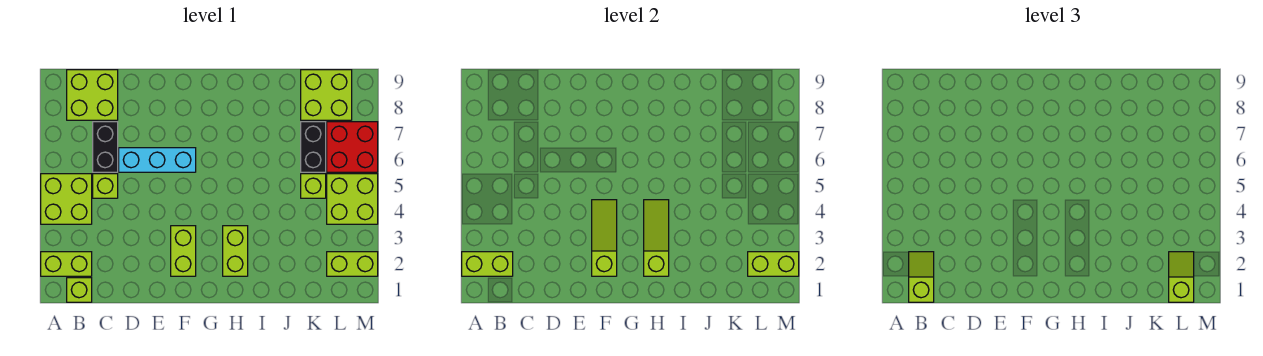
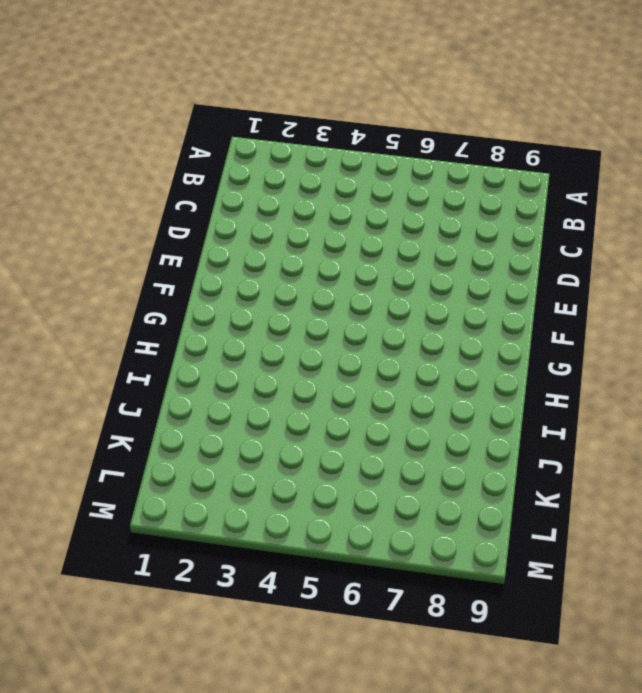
none -> lime brick A2:B2 level 1
none -> lime brick A4:B5 level 1
none -> lime brick B1 level 1

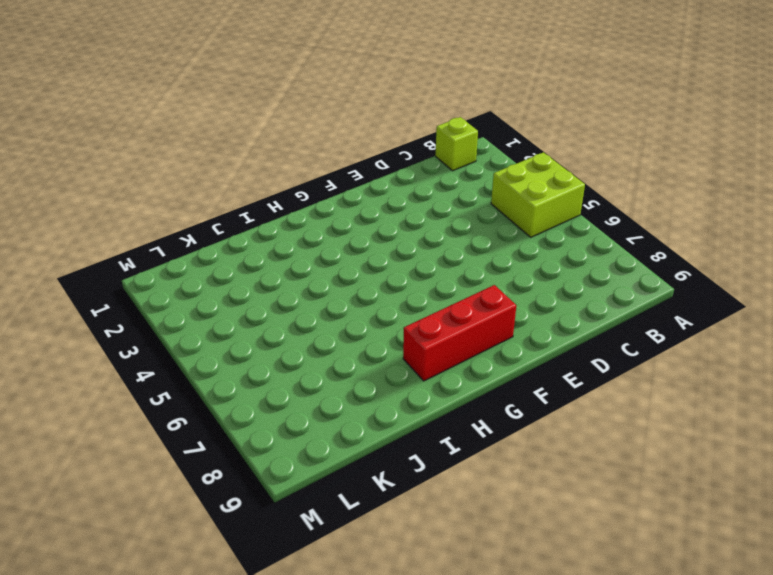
red brick F8:H8 level 1 -> none
none -> lime brick A2:B2 level 1
none -> lime brick B8:C9 level 1
none -> lime brick C5 level 1

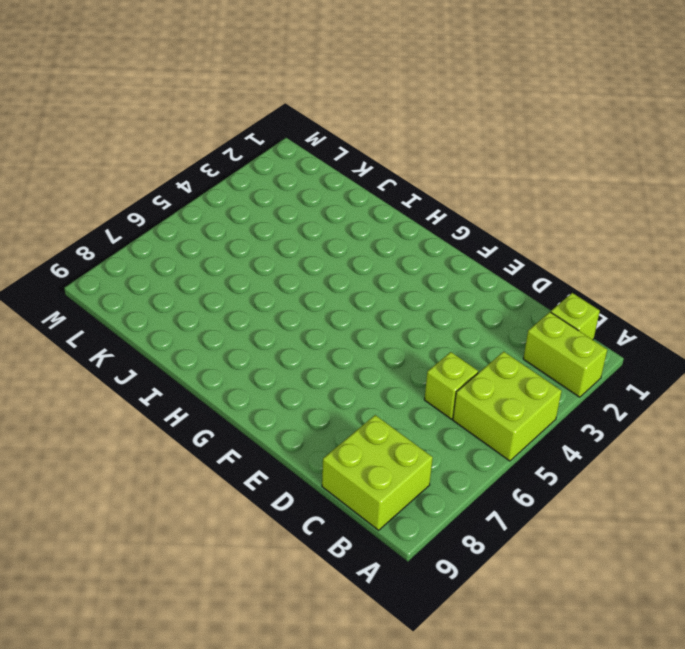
none -> black brick C6:C7 level 1
none -> cyan brick D6:F6 level 1
none -> lime brick F2:F3 level 1

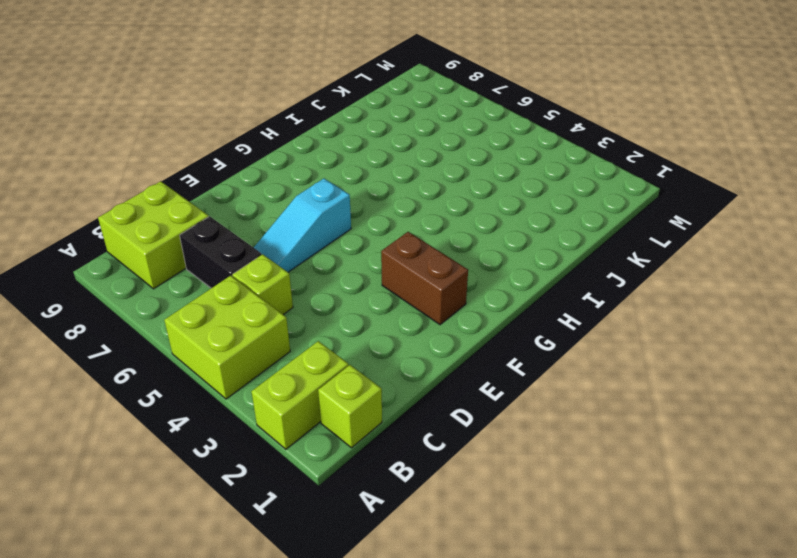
cyan slope D6:F6 level 1 top F -> cyan brick D6:F6 level 1
brown brick F2:F3 level 1 -> lime brick F2:F3 level 1
none -> lime brick H2:H3 level 1
none -> lime brick K5 level 1
none -> black brick K6:K7 level 1

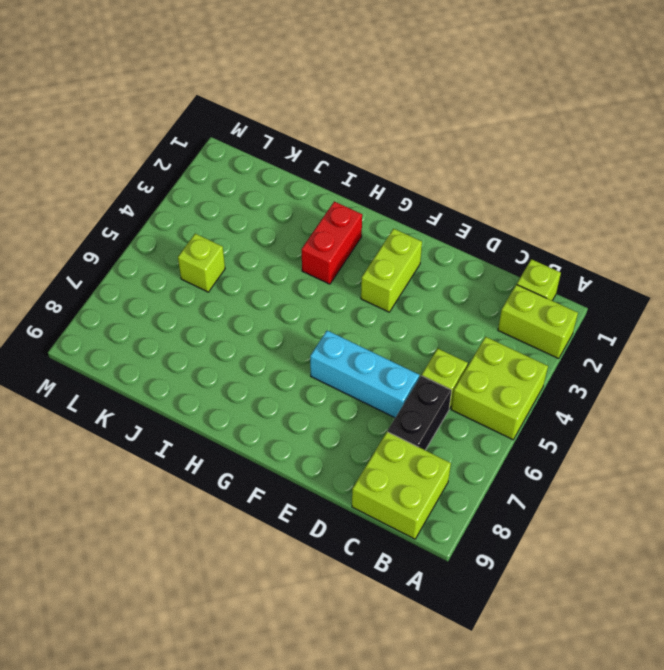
red brick H2:H3 level 1 -> lime brick H2:H3 level 1
none -> black brick K6:K7 level 1
none -> lime brick K8:L9 level 1
none -> lime brick L2:M2 level 1

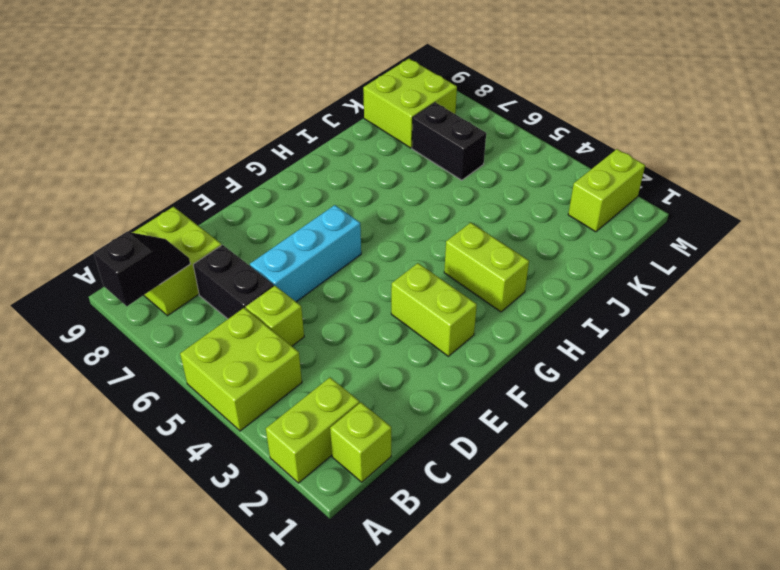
black slope A8:B8 level 2 top A -> none
none -> lime brick K5 level 1
none -> lime brick L4:M5 level 1
none -> red brick L6:M7 level 1

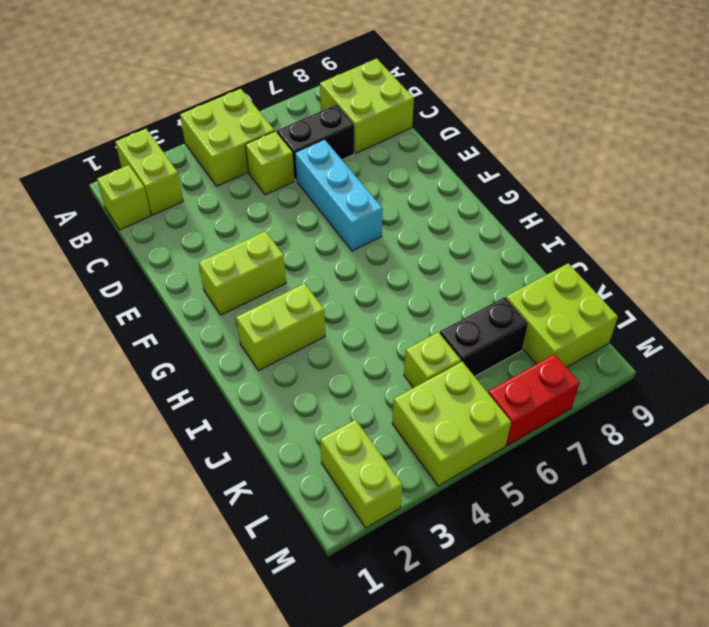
red brick M6:M7 level 1 -> red brick L6:M7 level 1
none -> lime brick A2:B2 level 2
none -> lime slope F2:F4 level 2 top 2
none -> lime slope H2:H4 level 2 top 2

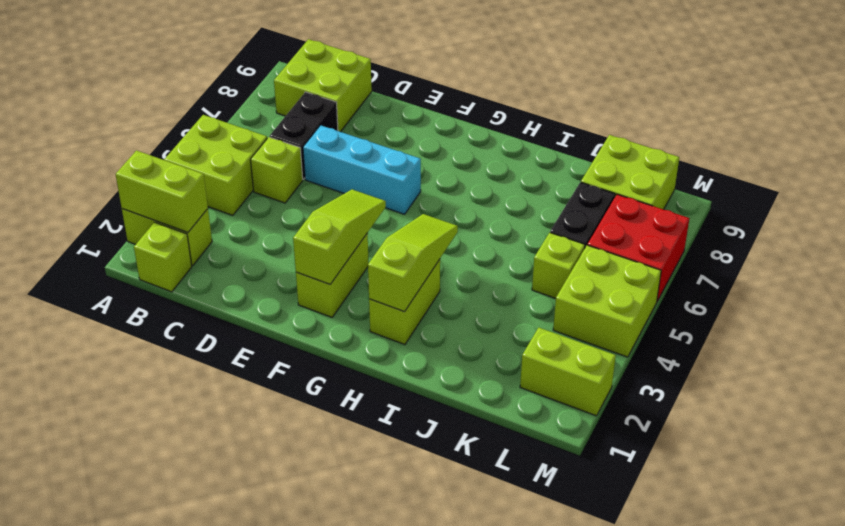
none -> lime brick L2:M2 level 2
none -> lime slope B1:B2 level 3 top 1
none -> lime slope L1:L2 level 3 top 1

